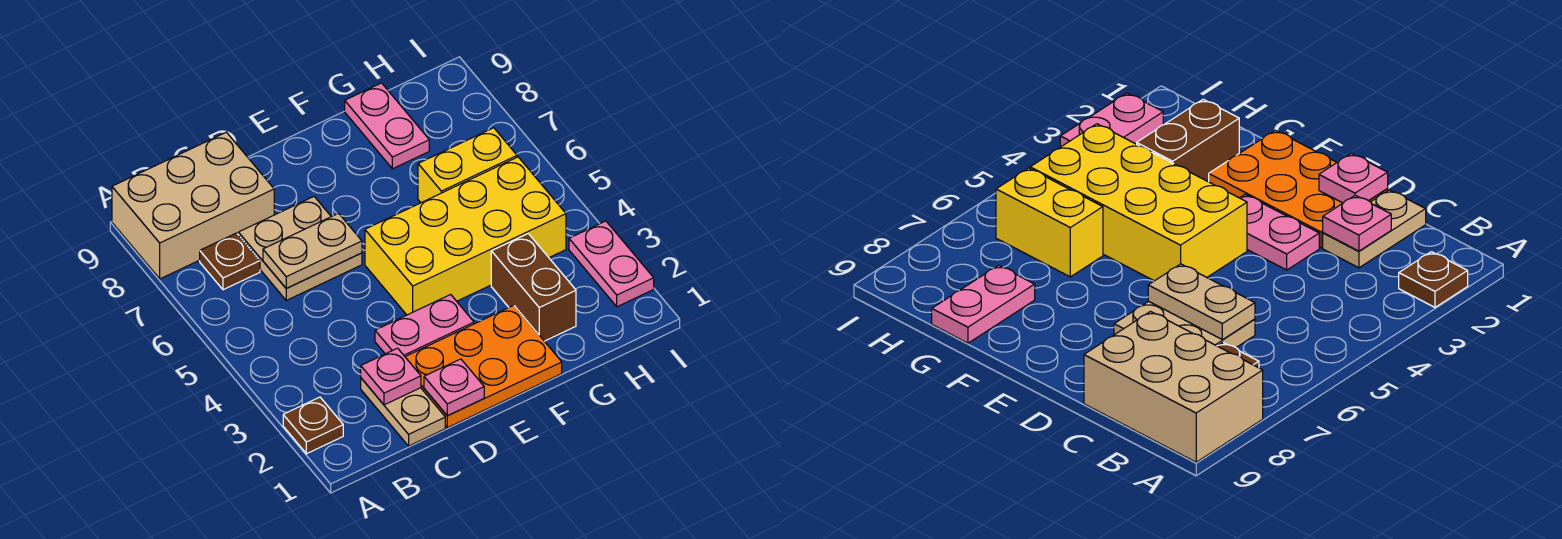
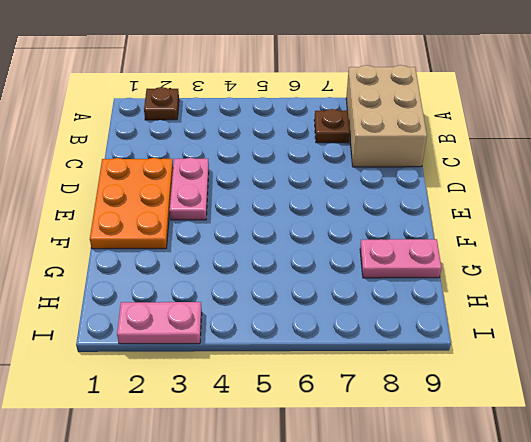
none -> tan plate C1:C2 level 1
none -> tan plate C6:D7 level 1
none -> yellow brick E4:H5 level 1

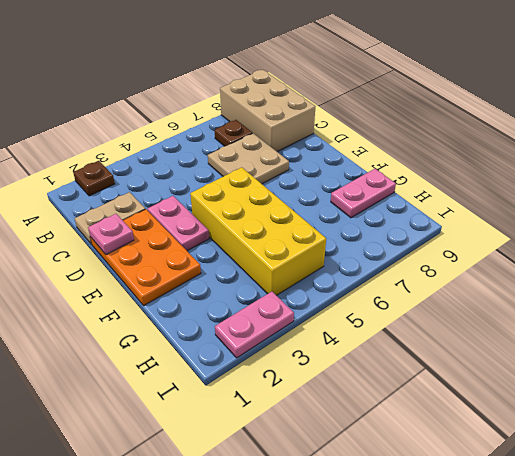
none -> brown brick G2:G3 level 1
none -> yellow brick G6:H6 level 1
none -> pink plate C2 level 2

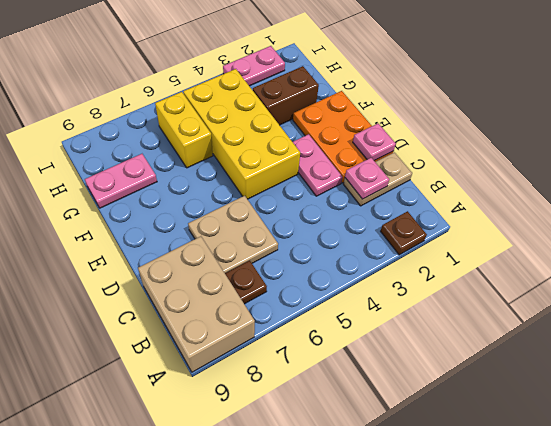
none -> tan plate C6:D6 level 2

